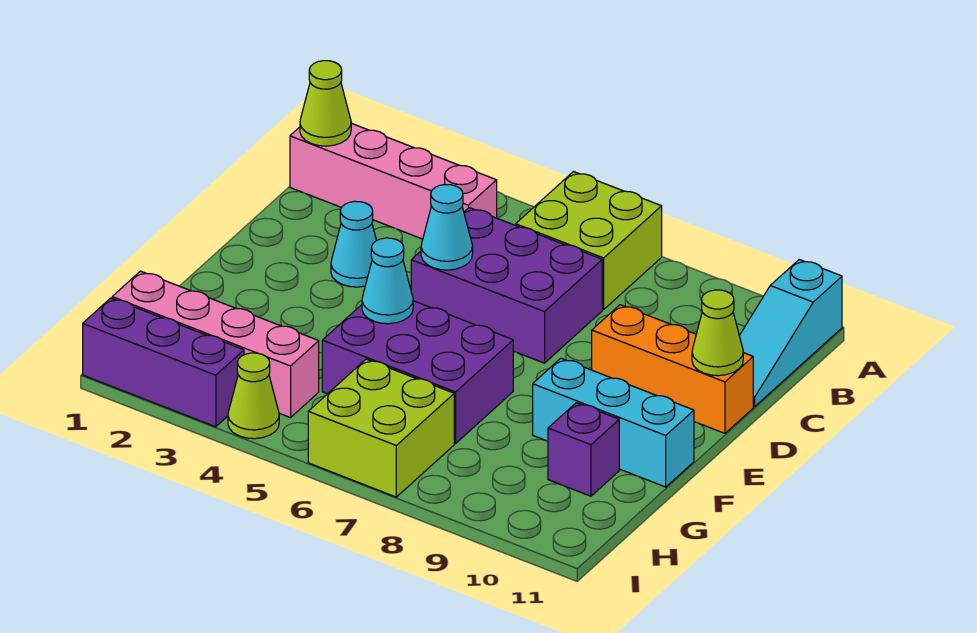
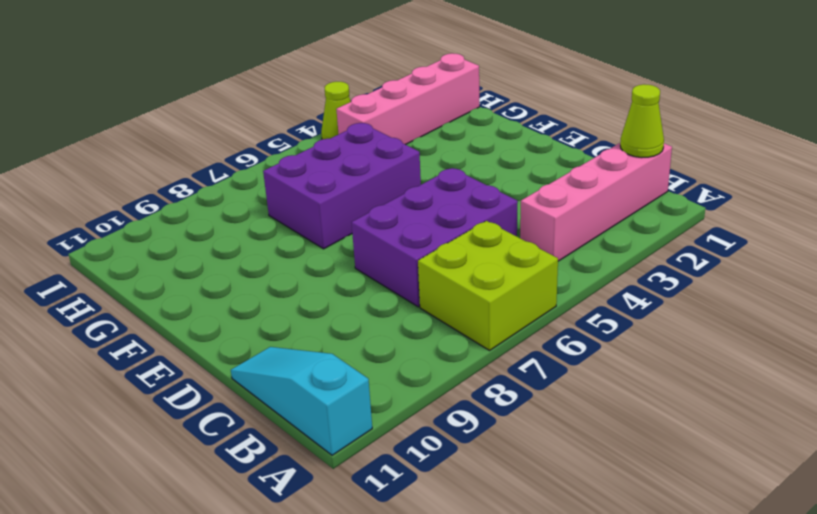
none -> cyan cone D3 level 1
none -> orange brick D9:D11 level 1
none -> cyan brick F9:F11 level 1

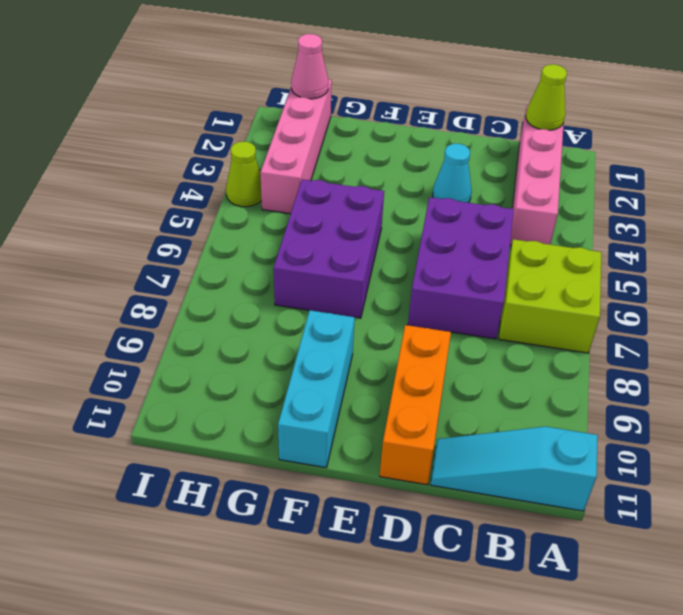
pink cone H1 level 2 -> none
none -> purple brick G10 level 1
none -> lime brick H6:I7 level 1
none -> purple brick I1:I3 level 1

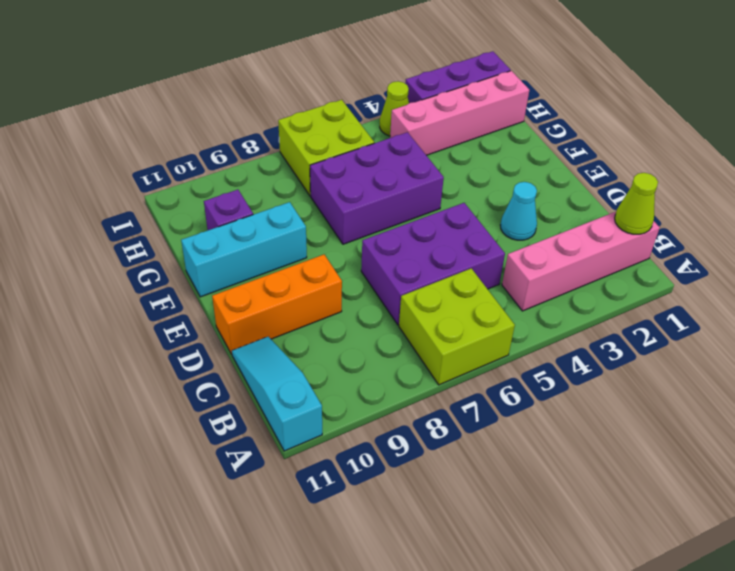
none -> cyan cone D5 level 2
none -> lime cone D11 level 2
none -> cyan cone F5 level 2

